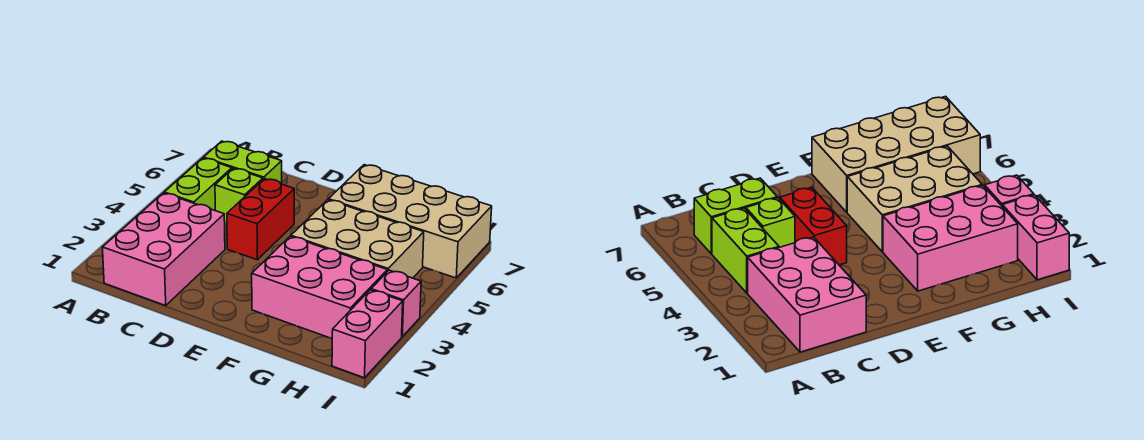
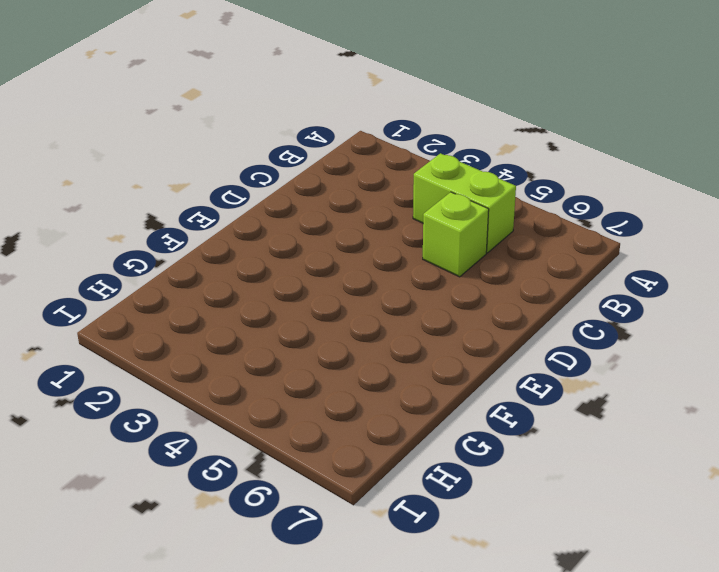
none -> pink brick B1:C3 level 1
none -> lime brick B6:C6 level 1

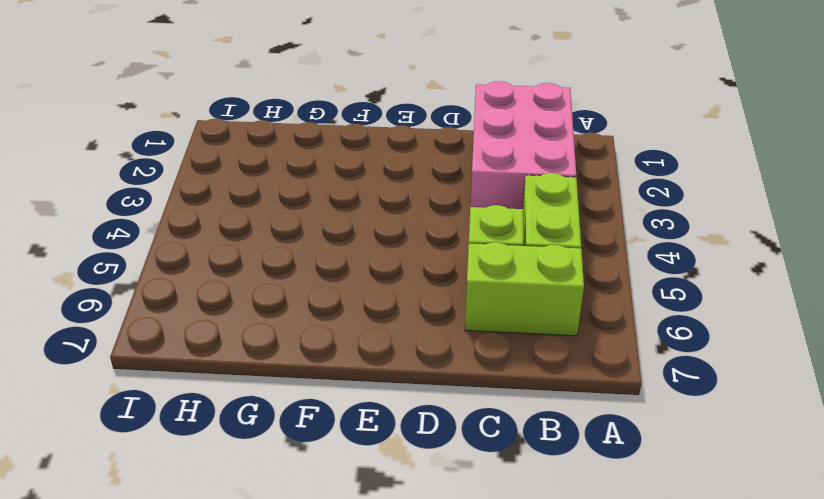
none -> red brick D4:D5 level 1
none -> pink brick F2:H3 level 1

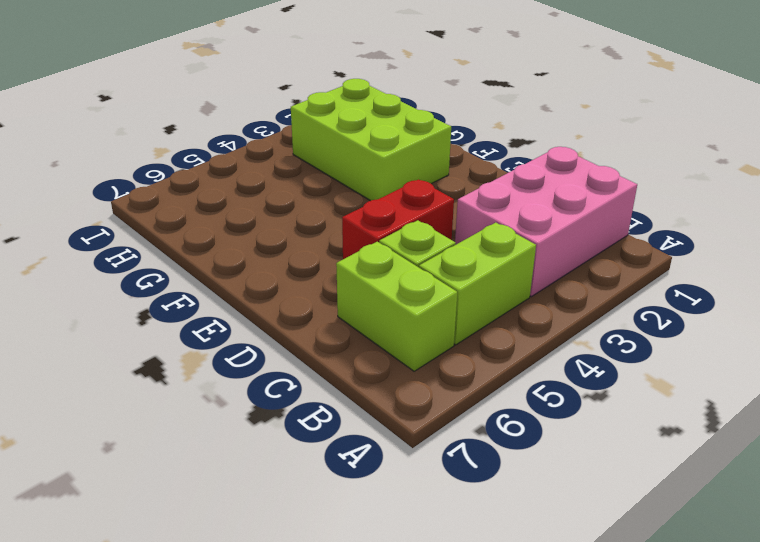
lime brick F2:H3 level 1 -> pink brick F2:H3 level 1
none -> tan brick F4:H5 level 1
none -> tan brick F6:I7 level 1

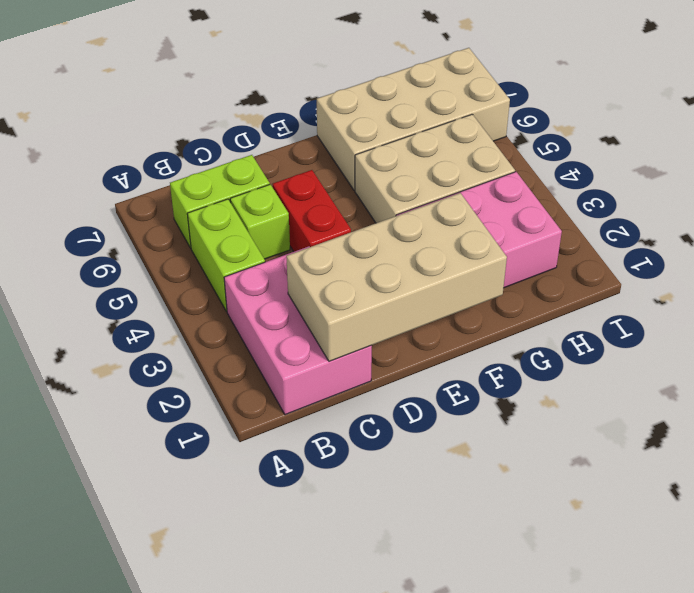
tan brick C1:F2 level 2 -> none
none -> pink brick I1:I2 level 1
none -> pink brick I3 level 1

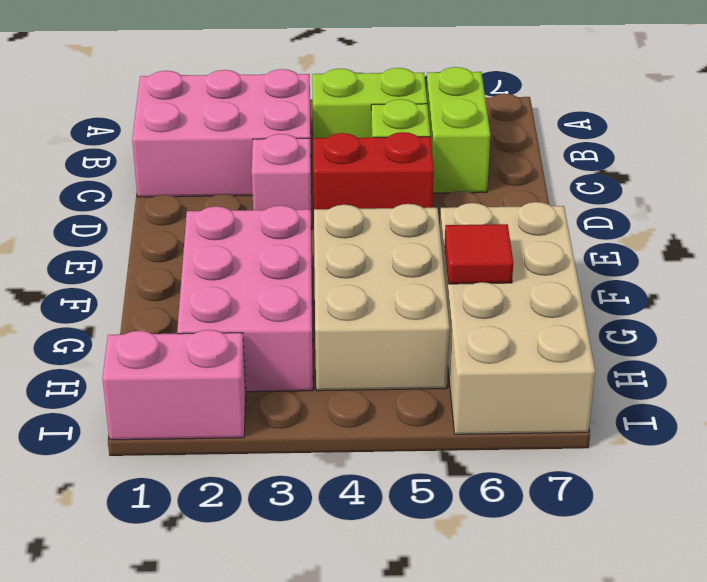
pink brick D3 level 1 -> pink brick I3 level 1
red tile G6 level 2 -> none

